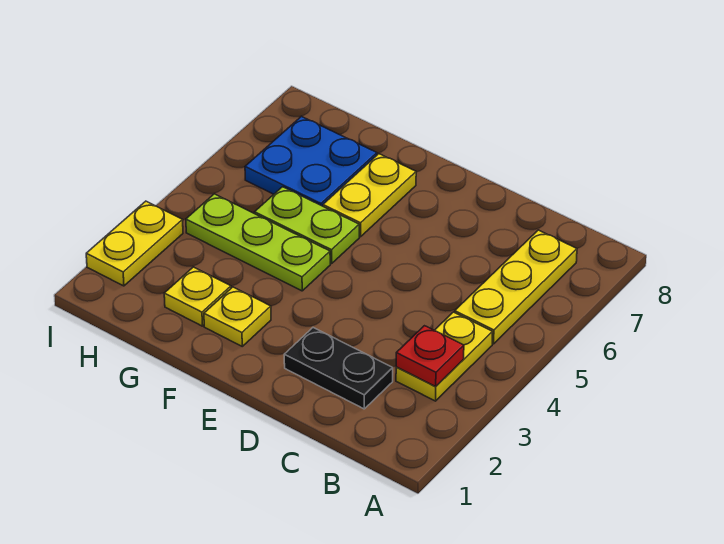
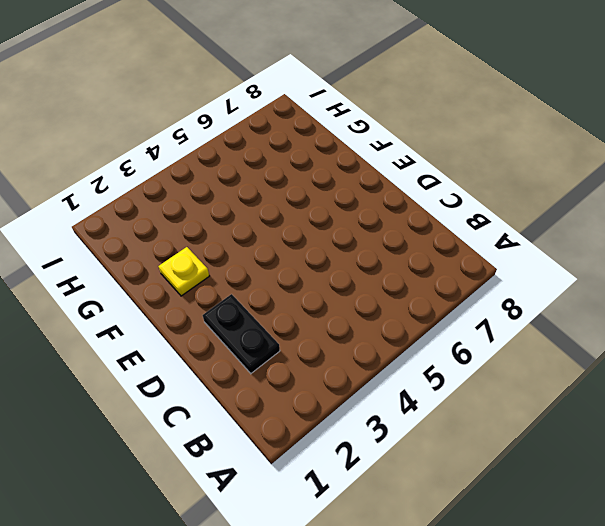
none -> yellow plate B3:B4 level 1
none -> yellow plate B5:B7 level 1

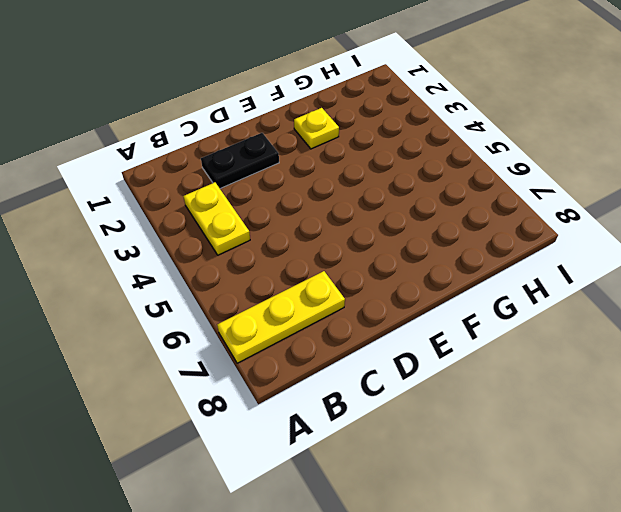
yellow plate A7:C7 level 1 -> yellow plate B5:B7 level 1
none -> lime plate F4:H4 level 1
none -> lime plate F5:G5 level 1

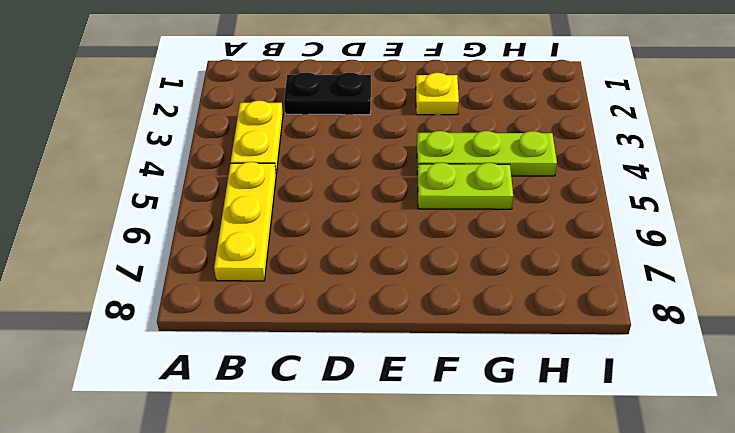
none -> yellow plate F6:F7 level 1
none -> yellow plate G2 level 1

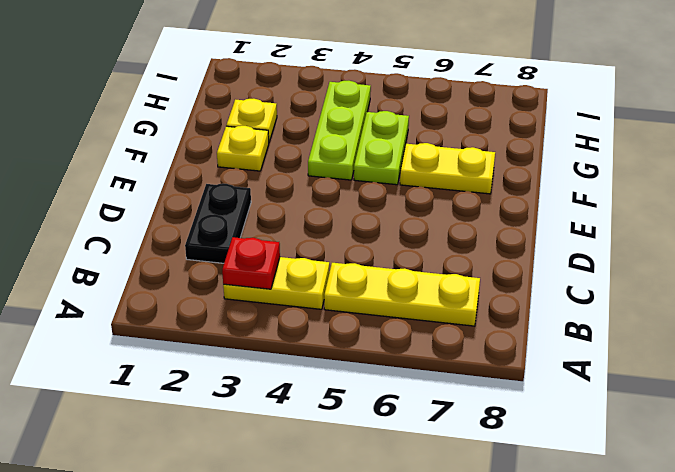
none -> blue plate G6:H7 level 1
none -> yellow plate I2:I3 level 1

